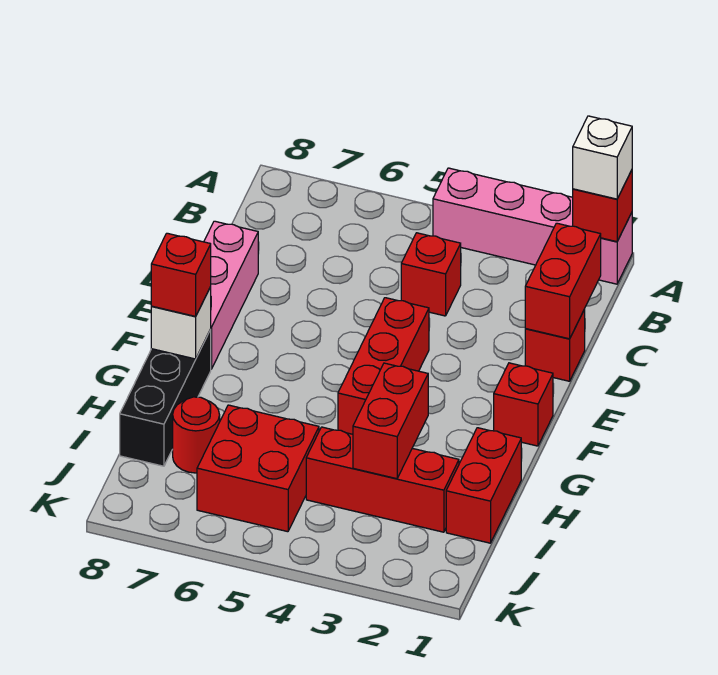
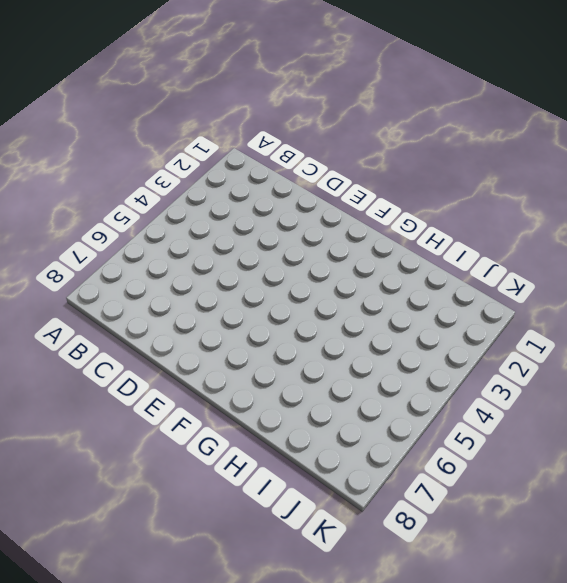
none -> pink brick A1:A4 level 1
none -> red brick C4 level 1
none -> red brick D1 level 1

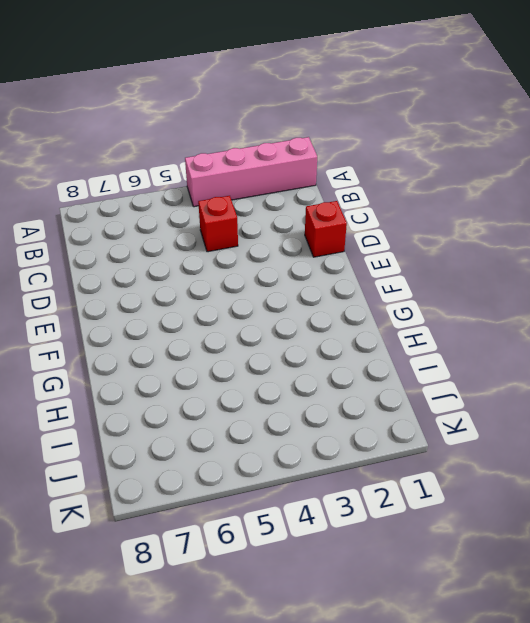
none -> pink brick D8:F8 level 1
none -> red brick E4:G4 level 1
none -> red brick F1 level 1

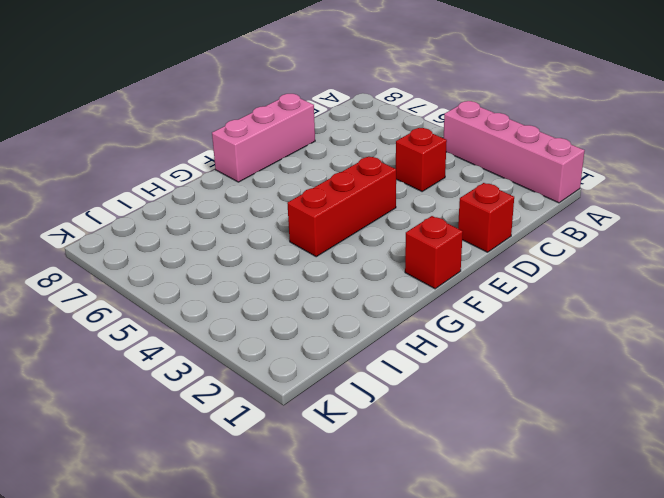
none -> black brick G8:I8 level 1
none -> red brick H1:I1 level 1
none -> red brick I2:I4 level 1

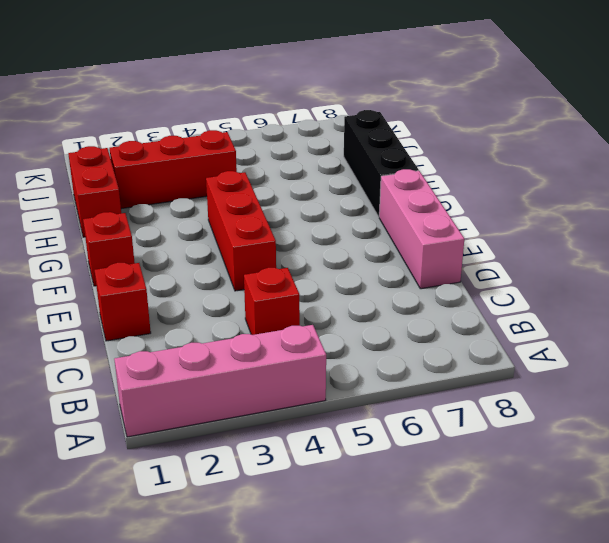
none -> red brick I5:J6 level 1
none -> red round brick I7 level 1
none -> red brick A1 level 2

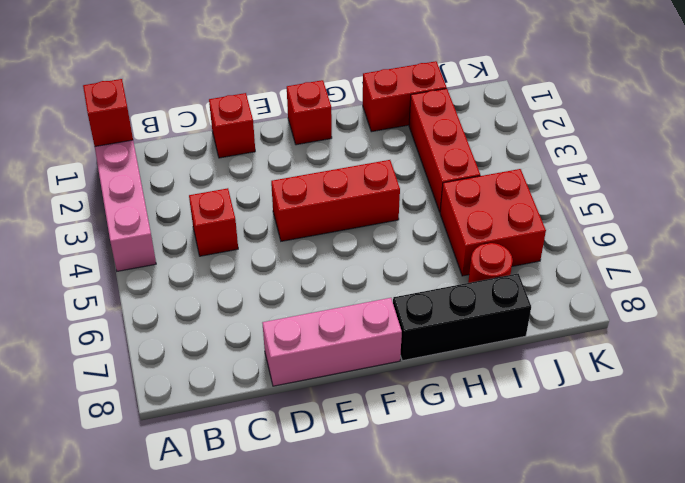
none -> red brick C1:D1 level 2
none -> white brick G8 level 2
none -> red brick H3:I3 level 2

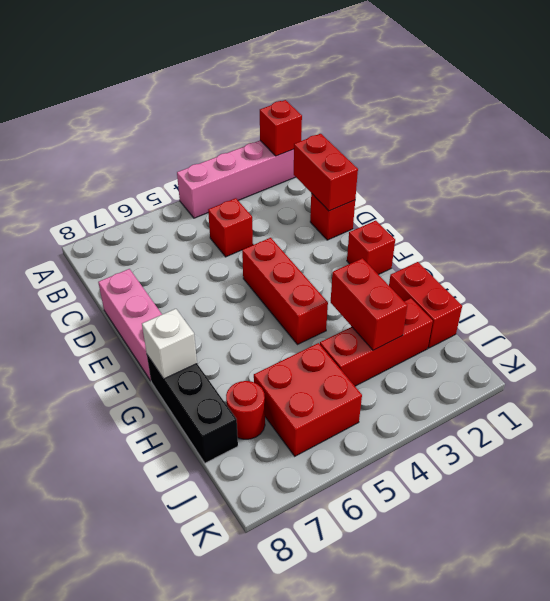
none -> white brick A1 level 3
none -> red brick G8 level 3

